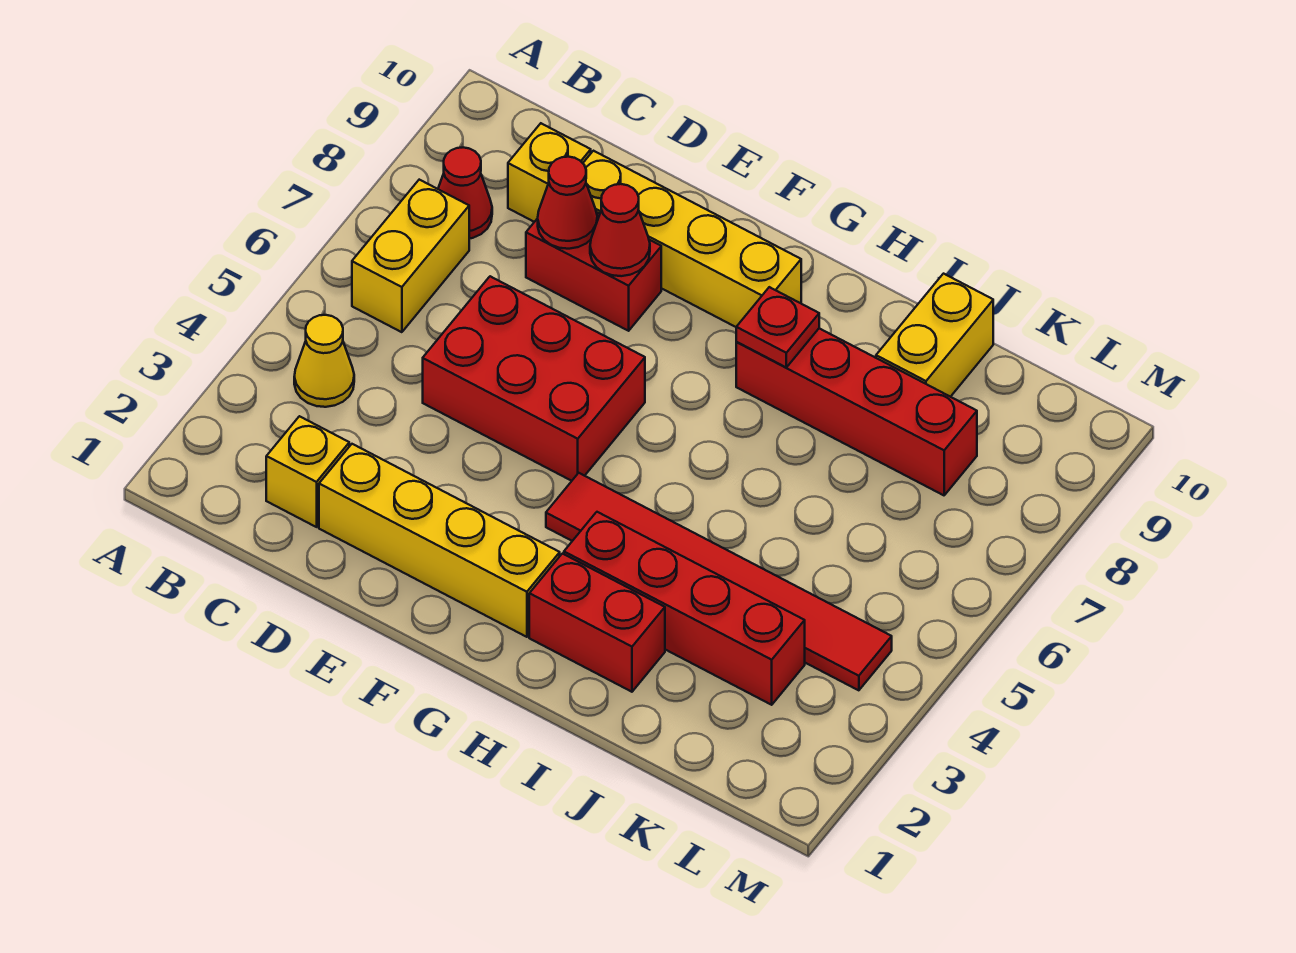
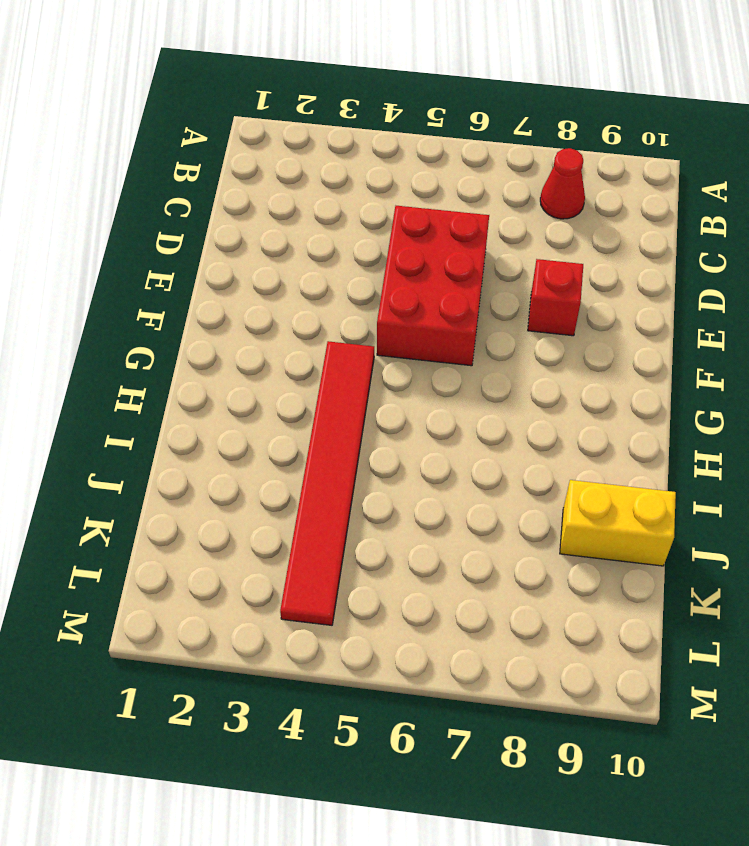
red brick E8 level 1 -> red brick D8:E8 level 1
none -> yellow cone B4 level 1
none -> yellow brick B6:B7 level 1
none -> yellow brick C2 level 1

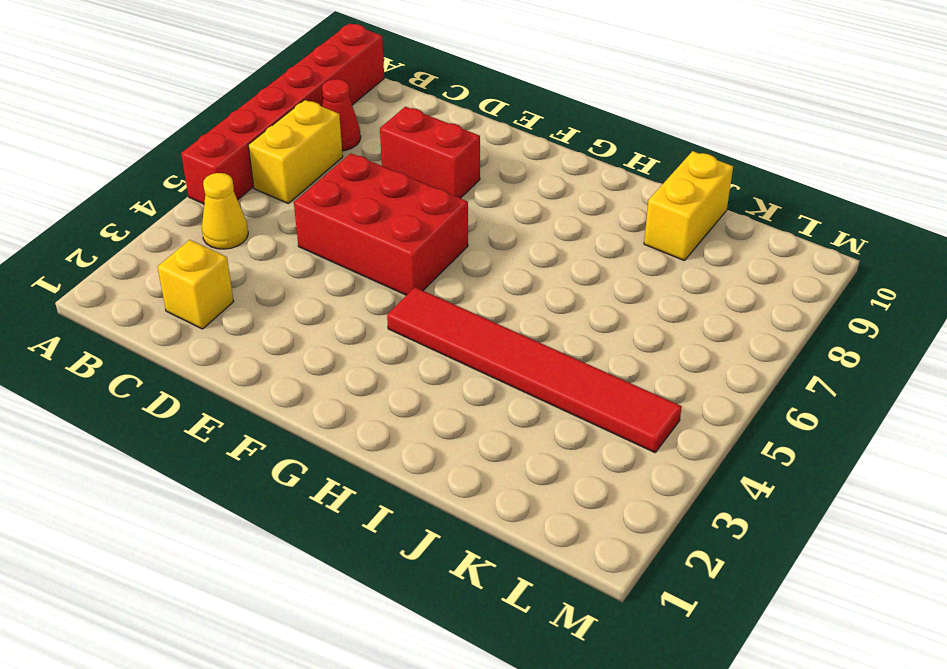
red brick A5:A10 level 1 -> none
none -> yellow brick C9 level 1
none -> yellow brick D2:G2 level 1
none -> yellow brick D9:G9 level 1

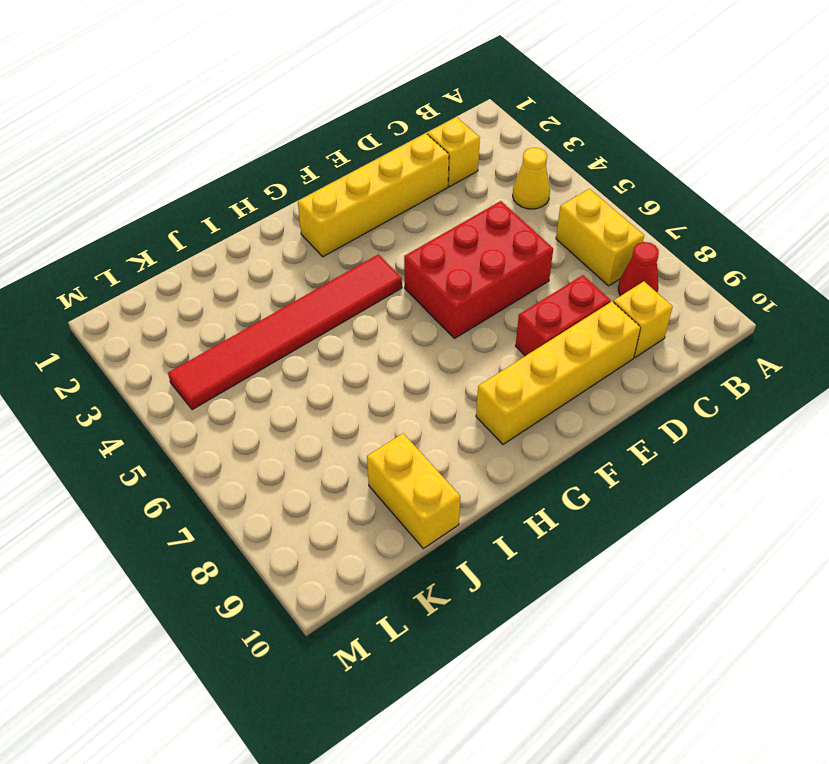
none -> red brick H2:I2 level 1
none -> red brick H3:K3 level 1
none -> red brick H8:K8 level 1

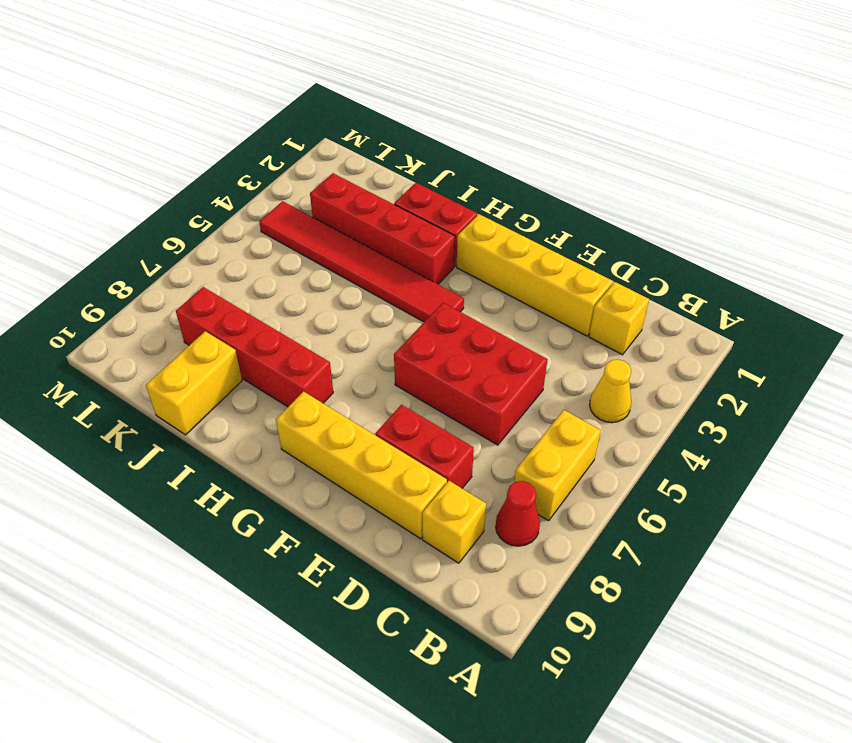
none -> red cone D8 level 2
none -> red cone E8 level 2
none -> red plate H8 level 2

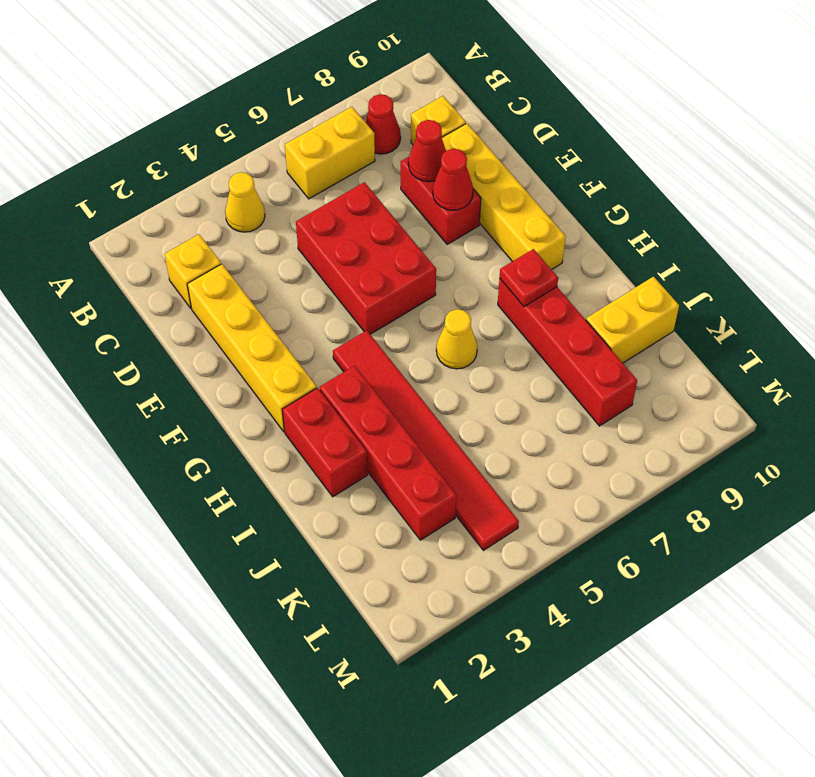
yellow cone H6 level 1 -> none

